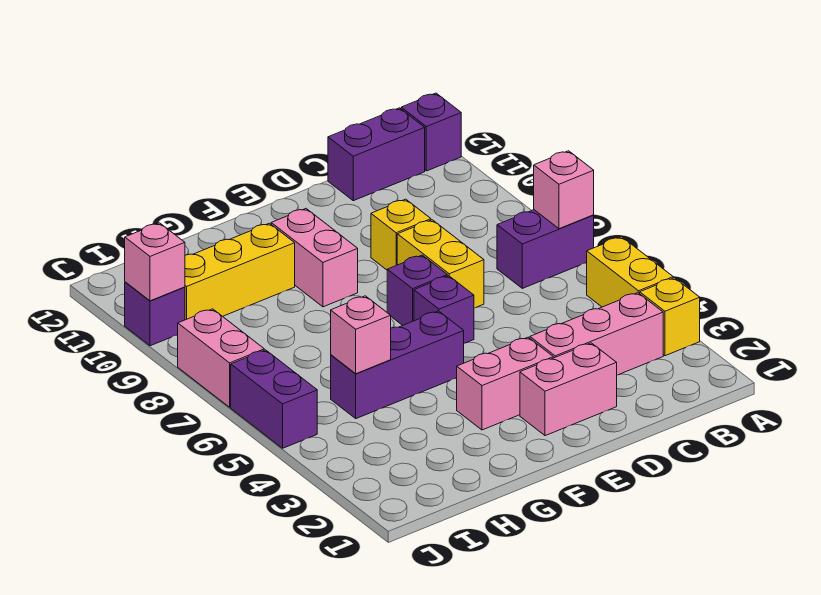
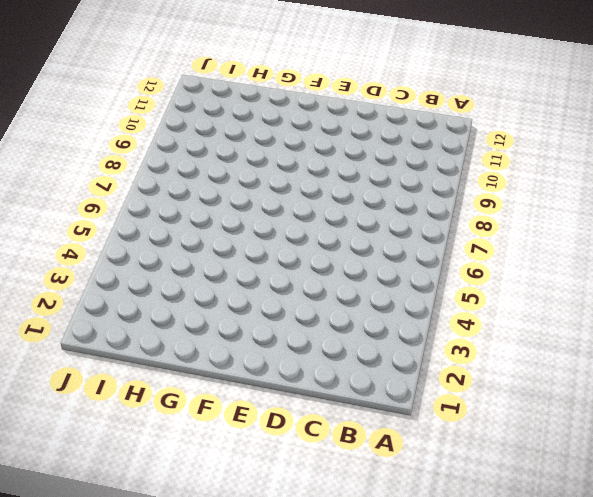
none -> yellow brick A3 level 1
none -> yellow brick A4:A5 level 1
none -> purple brick A7:B7 level 1

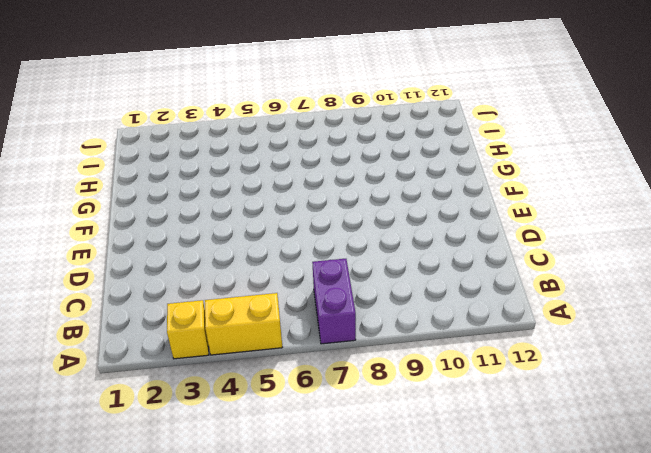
none -> purple brick A12 level 1
none -> pink brick B3:D3 level 1
none -> purple brick B12:C12 level 1

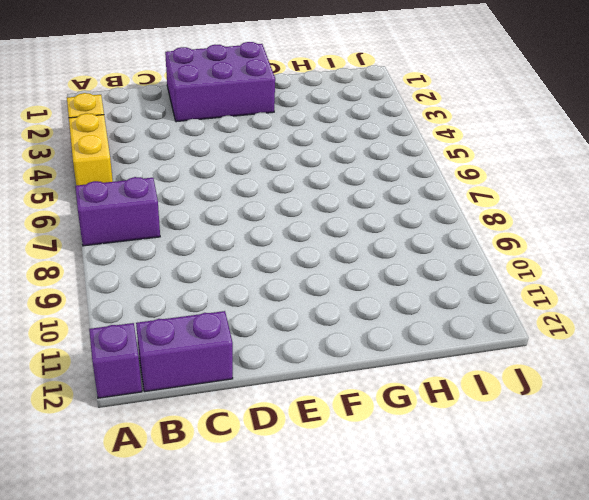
purple brick D1:F2 level 1 -> pink brick D2:E2 level 1
none -> pink brick B3:D3 level 1
none -> yellow brick D7:D8 level 1
none -> yellow brick D9 level 1

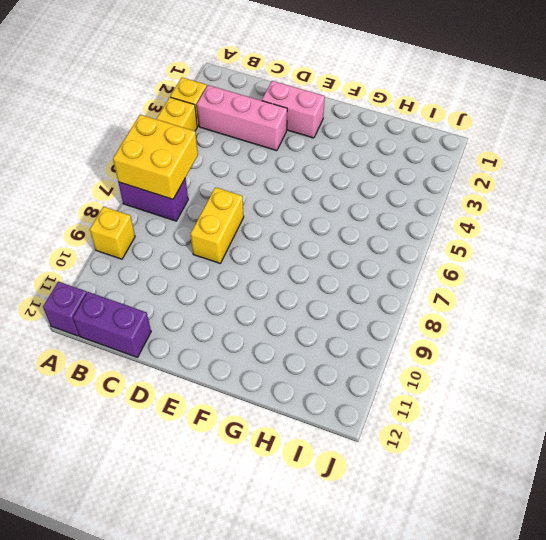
yellow brick A6:B7 level 2 -> pink brick A7 level 2
yellow brick A9 level 1 -> yellow brick D9 level 1
none -> pink brick E3:F3 level 1
none -> purple brick E6 level 1
none -> purple brick E7 level 1

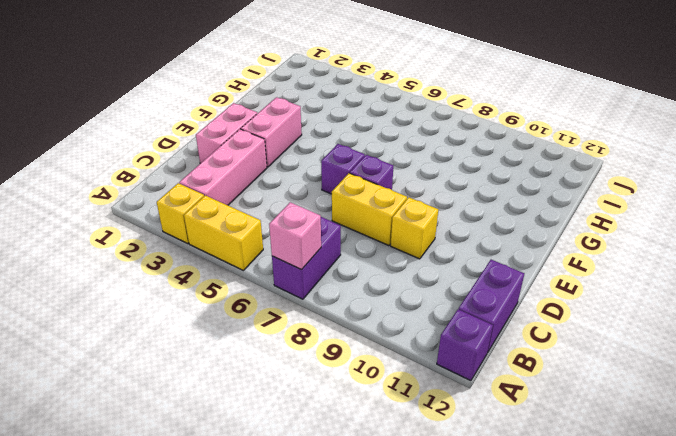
none -> purple brick F5:H5 level 1
none -> pink brick F9:F10 level 1
none -> yellow brick G10:I10 level 1

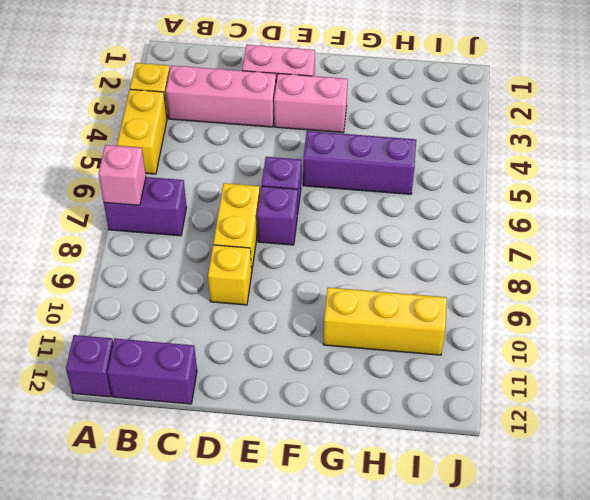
none -> pink brick F9:F10 level 1
none -> purple brick J5:J6 level 1
none -> pink brick J7:J8 level 1

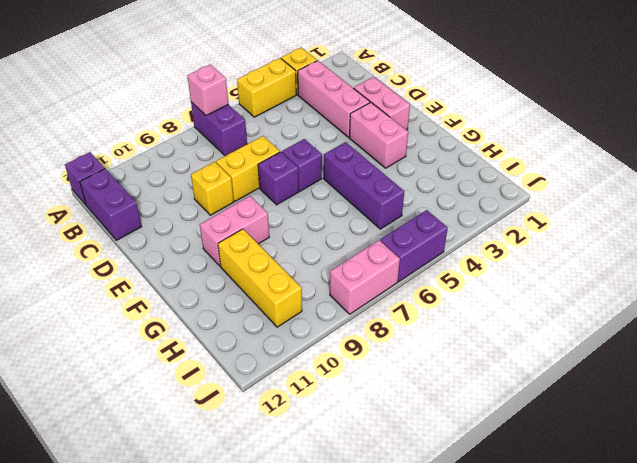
none -> purple brick J10 level 1
none -> pink brick H5 level 2
none -> pink brick J10 level 2

